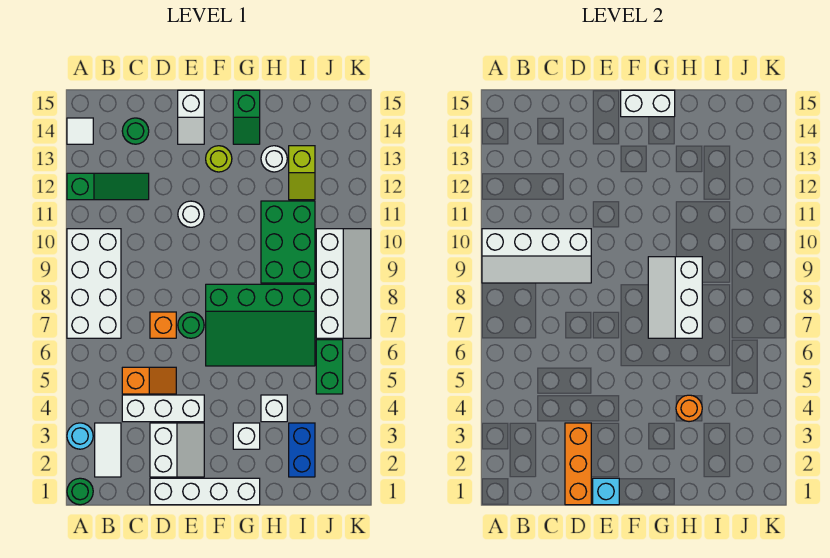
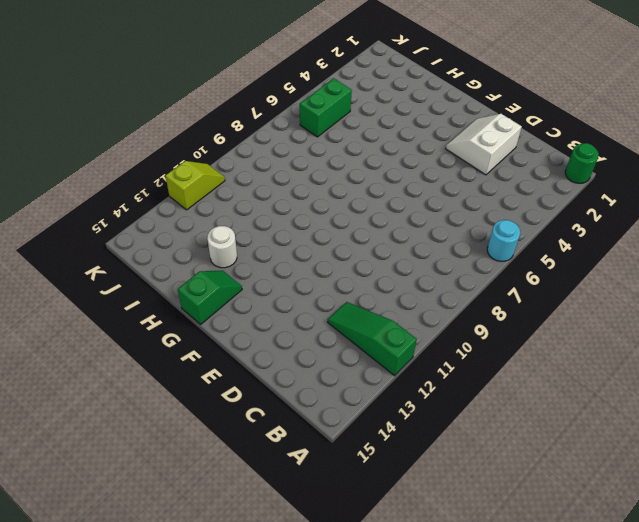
cyan round brick A6 level 1 -> cyan round brick A3 level 1
lime slope K11:K12 level 1 top 12 -> lime slope I12:I13 level 1 top 13
none -> white brick A7:B10 level 1
none -> white tile A14 level 1
none -> white tile B2:B3 level 1
none -> white brick C4:E4 level 1

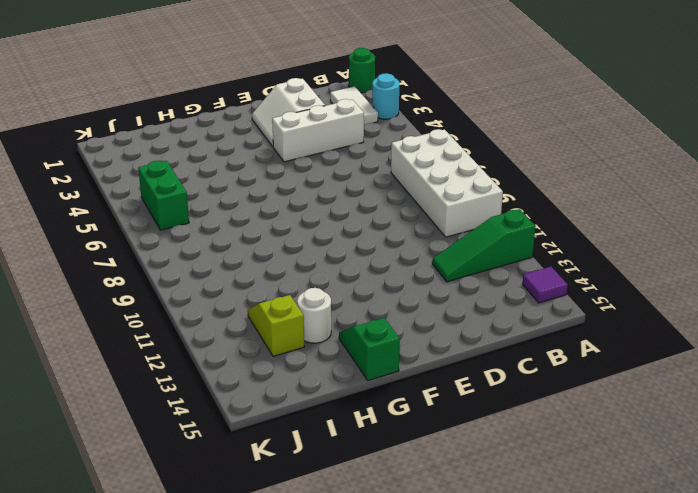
purple tile A14 level 1 -> white tile A14 level 1
none -> orange slope C5:D5 level 1 top C
none -> green round brick C14 level 1
none -> white brick D1:G1 level 1
none -> orange brick D7 level 1

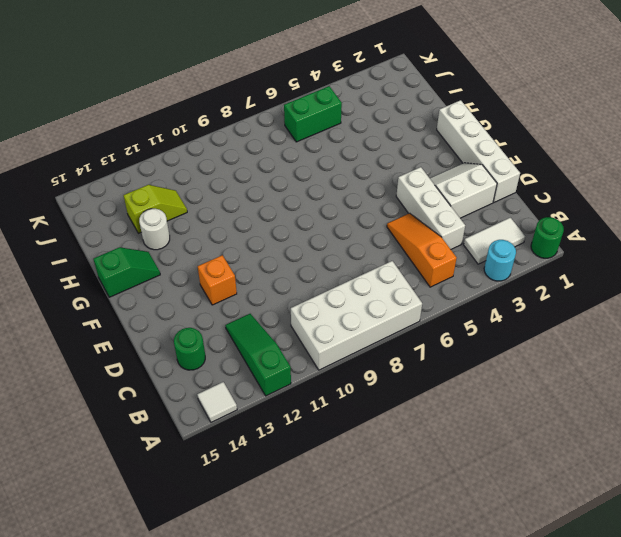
orange slope B5:D5 level 1 top B -> orange slope C5:D5 level 1 top C
orange brick E12 level 1 -> orange brick D7 level 1
none -> green round brick E7 level 1
none -> white round brick E11 level 1
none -> white slope E14:E15 level 1 top 15
none -> green slope F6:I8 level 1 top 8

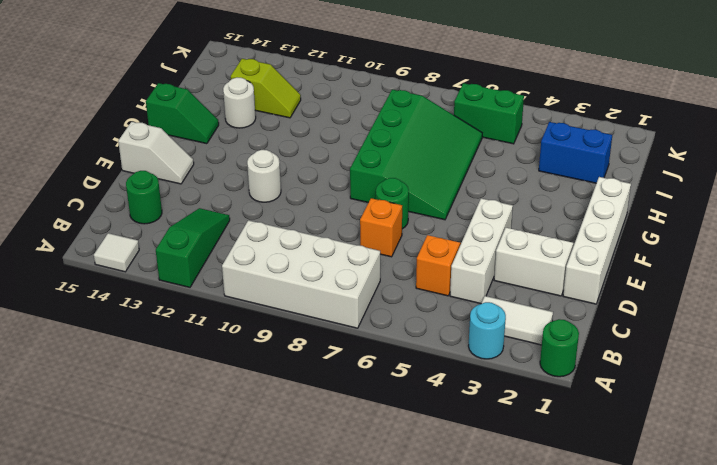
none -> lime round brick F13 level 1
none -> white brick G3 level 1
none -> white brick H4 level 1
none -> green brick H9:I11 level 1

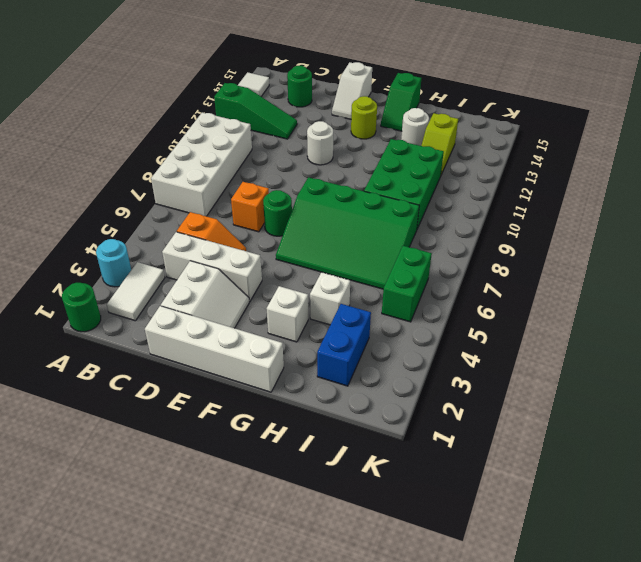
none -> white slope J7:K10 level 1 top J
none -> white slope A9:D10 level 2 top 10
none -> orange brick D1:D3 level 2
none -> cyan brick E1 level 2

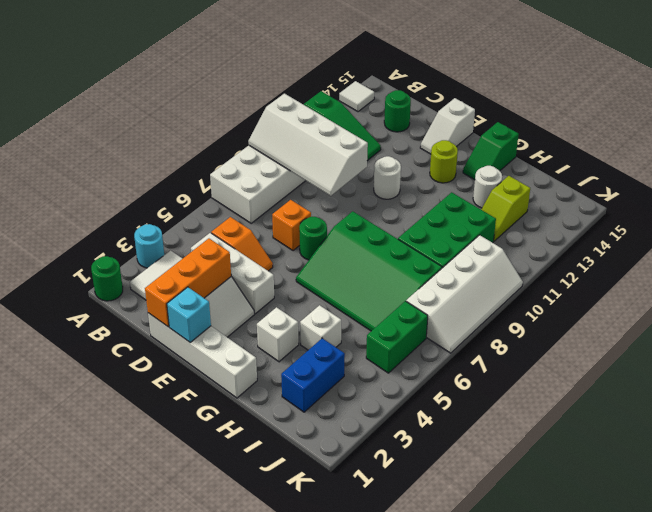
none -> white brick F15:G15 level 2
none -> white slope G7:H9 level 2 top H
none -> orange round brick H4 level 2

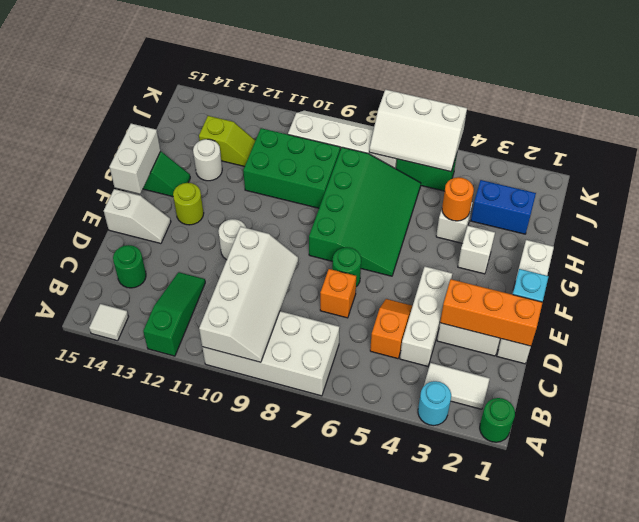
white slope J5:K7 level 2 top K -> white slope G7:H9 level 2 top H

